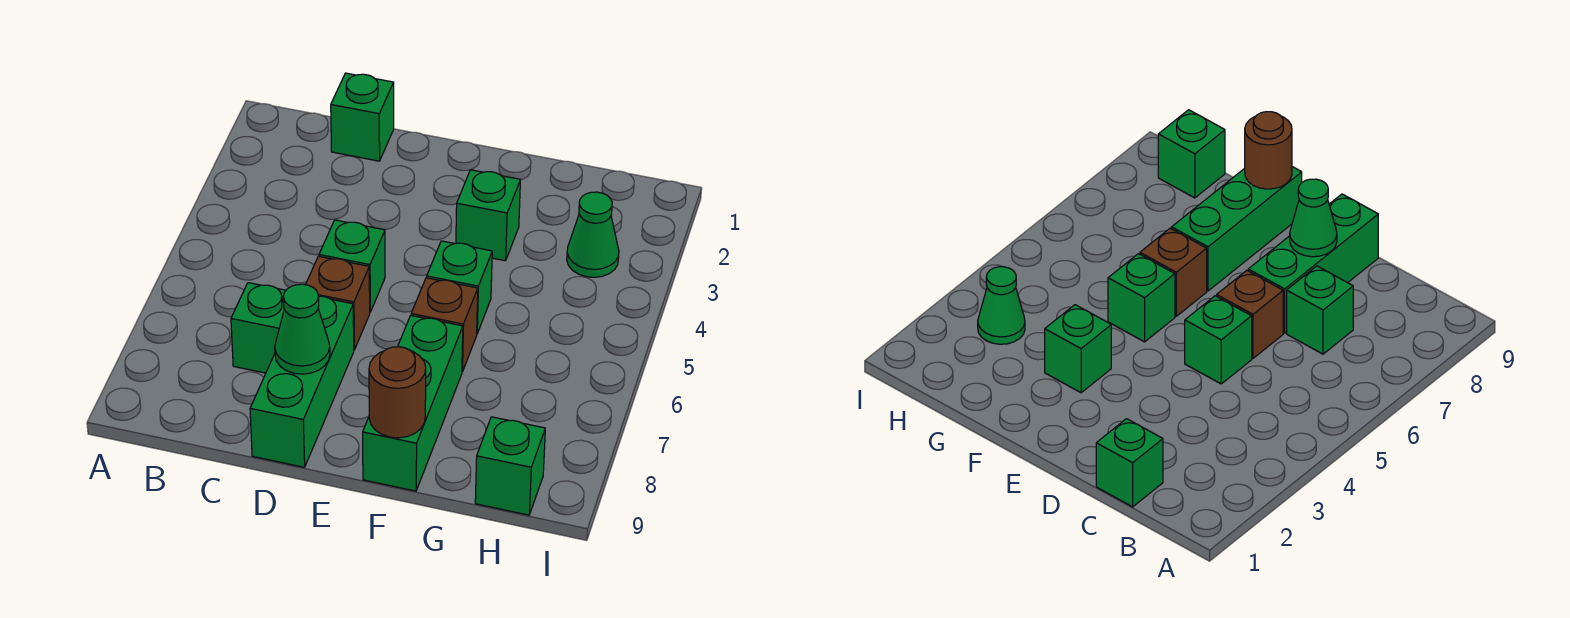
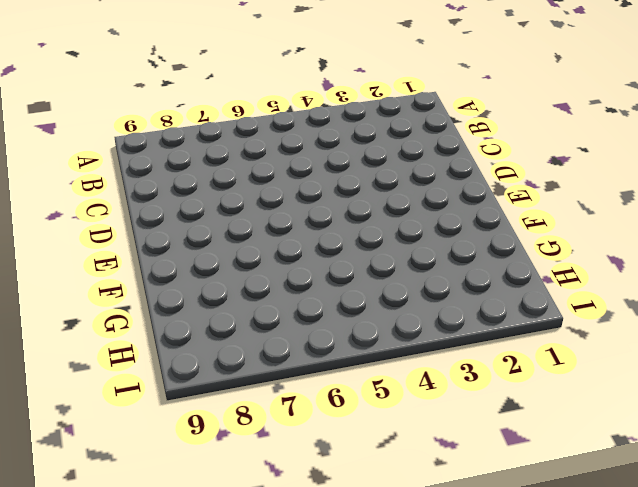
none -> green brick C1 level 1
none -> green brick C7 level 1
none -> green brick D5 level 1

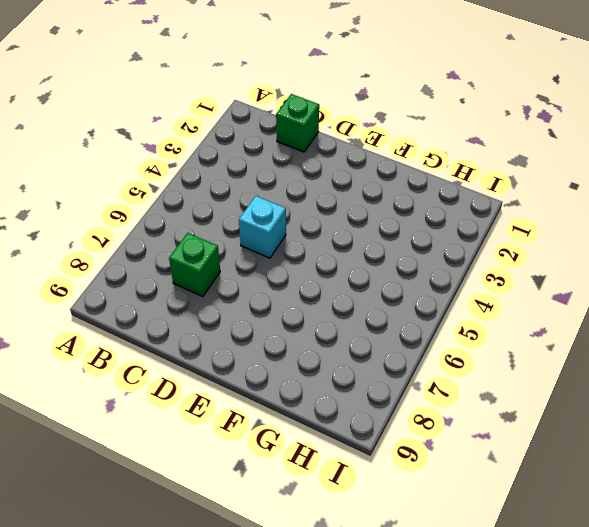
cyan brick D5 level 1 -> green brick D5 level 1
none -> brown brick D6 level 1
none -> green brick D7:D9 level 1
none -> green brick F3 level 1

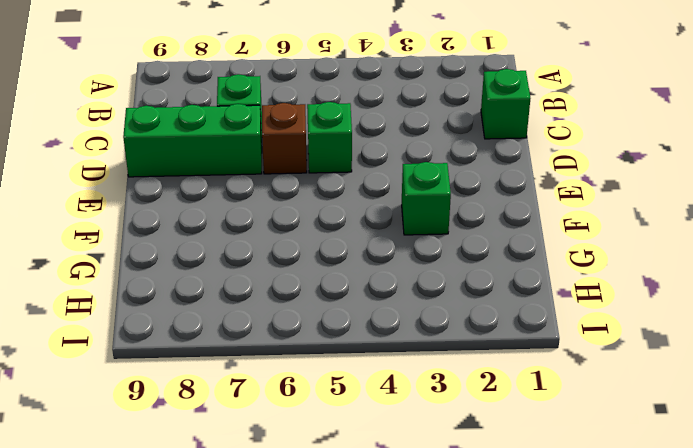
none -> green brick F5 level 1
none -> brown brick F6 level 1
none -> green brick F7:F9 level 1

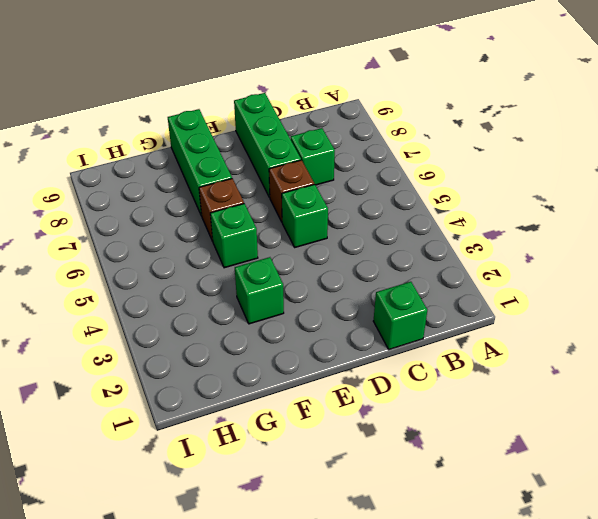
none -> green cone H3 level 1
none -> green brick H9 level 1
none -> green cone D8 level 2

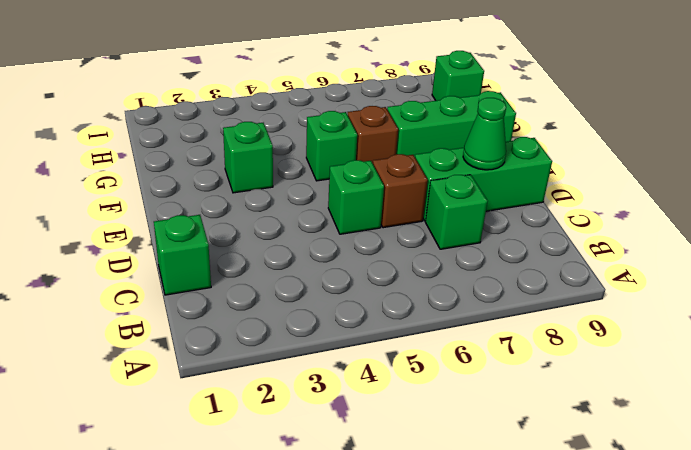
none -> green cone H3 level 1
none -> brown round brick F9 level 2

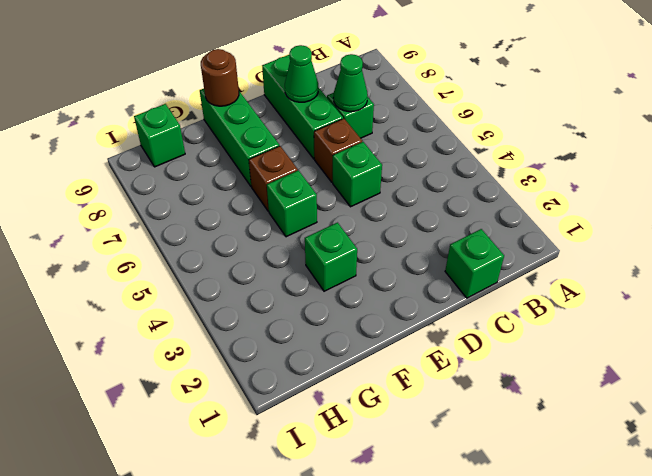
green cone C7 level 2 -> green cone H3 level 1

